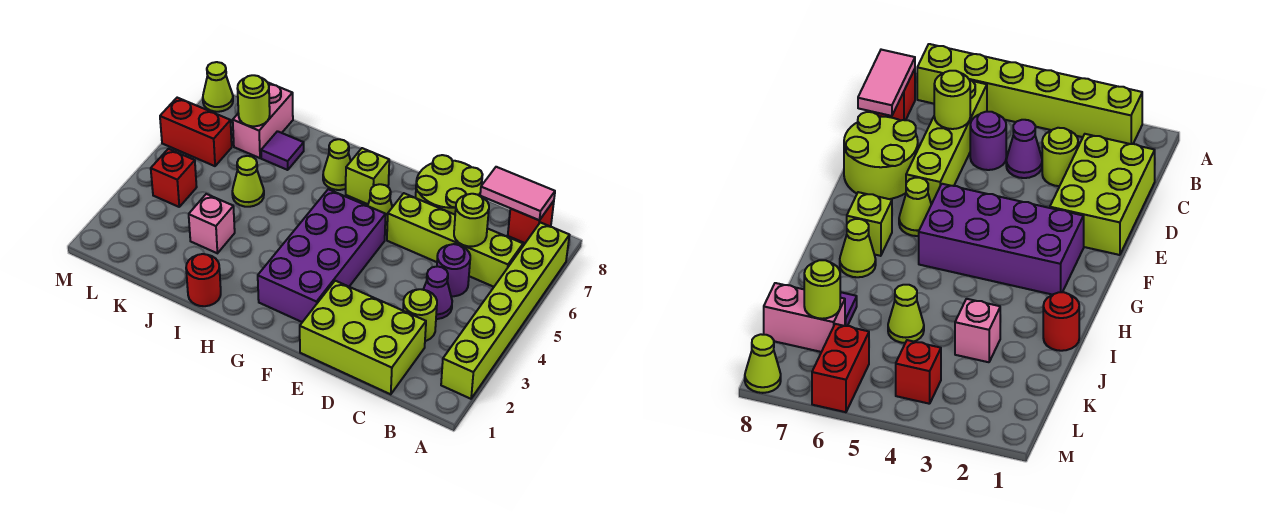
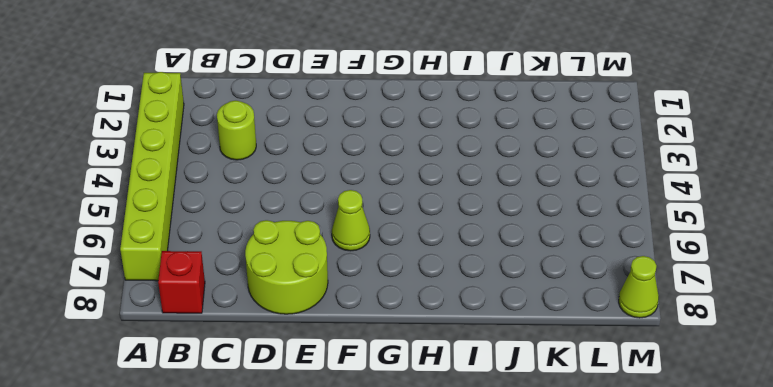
none -> lime brick B6:E6 level 1
none -> lime brick C1:E2 level 1
none -> purple cone C4 level 1

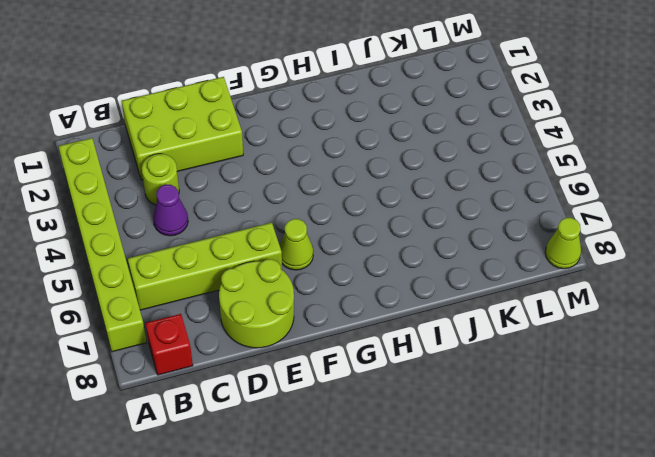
none -> purple round brick C5 level 1
none -> purple brick F2:G5 level 1
none -> lime brick G7 level 1

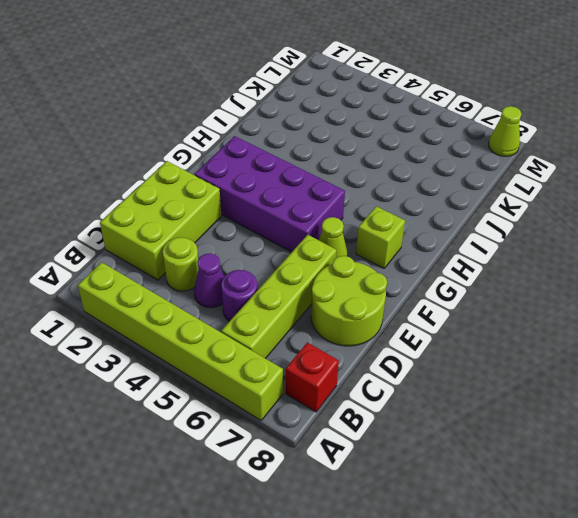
none -> lime cone H7 level 1
none -> red round brick I1 level 1
none -> pink brick J3 level 1

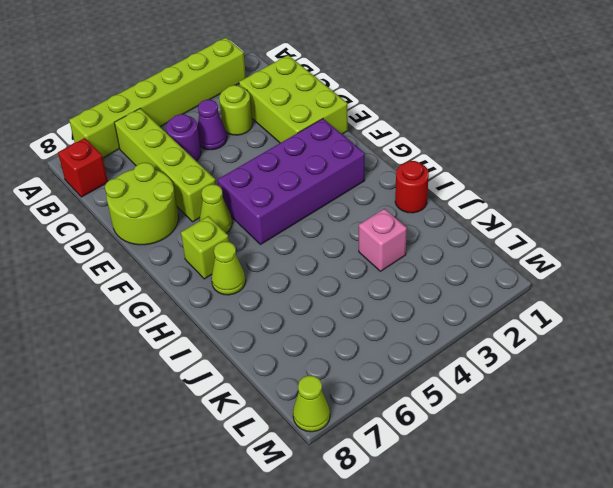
none -> lime cone J5 level 1
none -> purple tile J7 level 1
none -> pink brick K7:K8 level 1

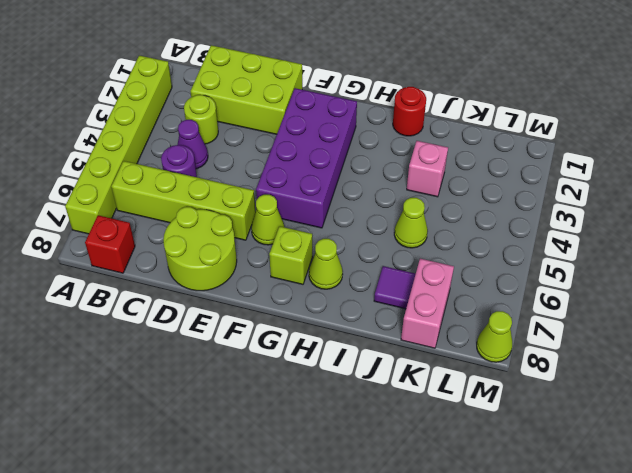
none -> red brick L4 level 1
none -> red brick L6:M6 level 1
none -> pink tile B8:C8 level 2

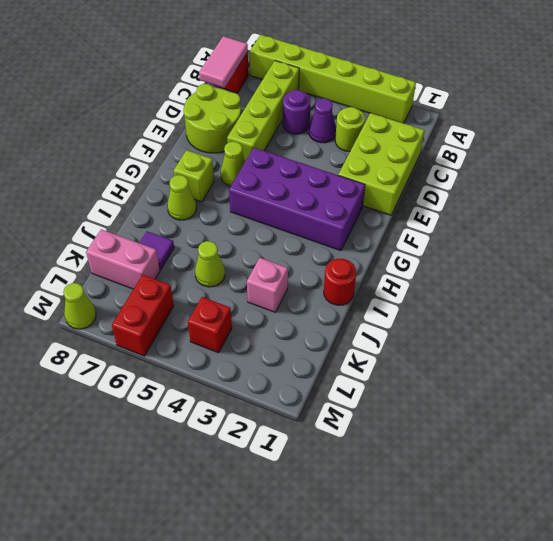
none -> lime round brick C6 level 2
none -> lime round brick K7 level 2

